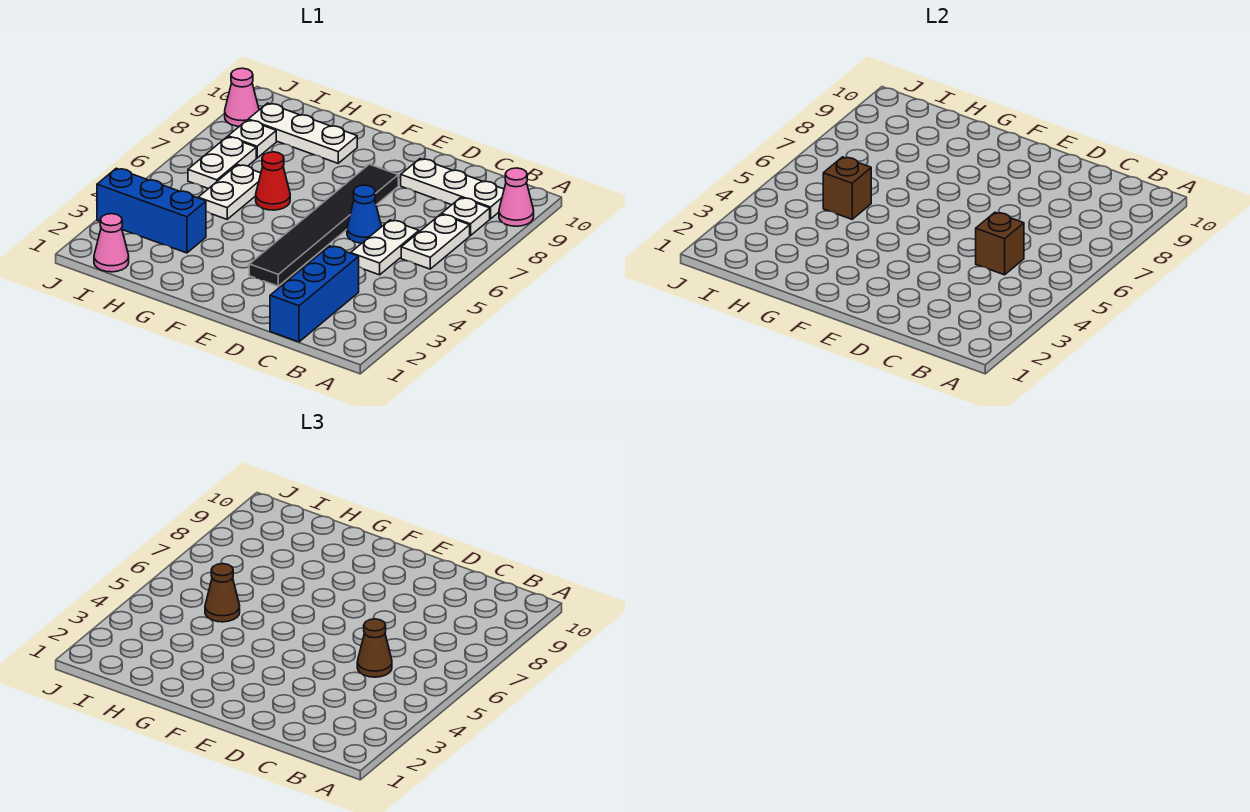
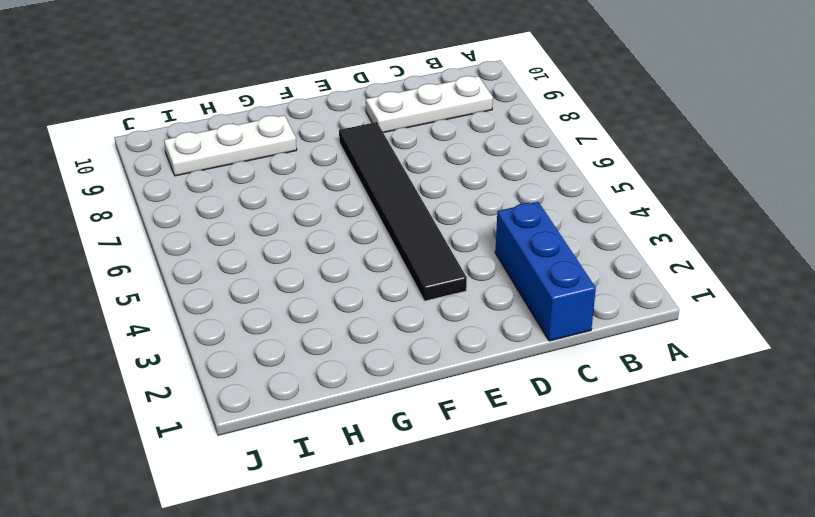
none -> pink cone A9 level 1
none -> white plate B6:B7 level 1
none -> white plate B8 level 1

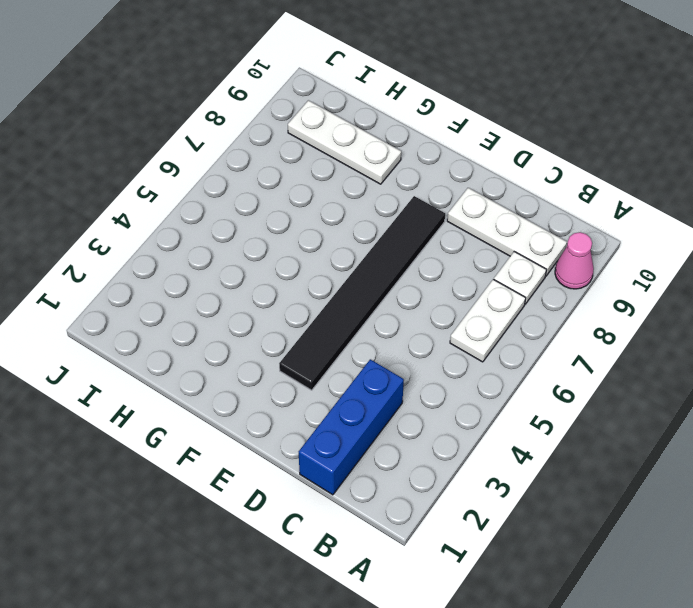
none -> white plate C5:C6 level 1
none -> blue cone D6 level 1
none -> red cone G6 level 1

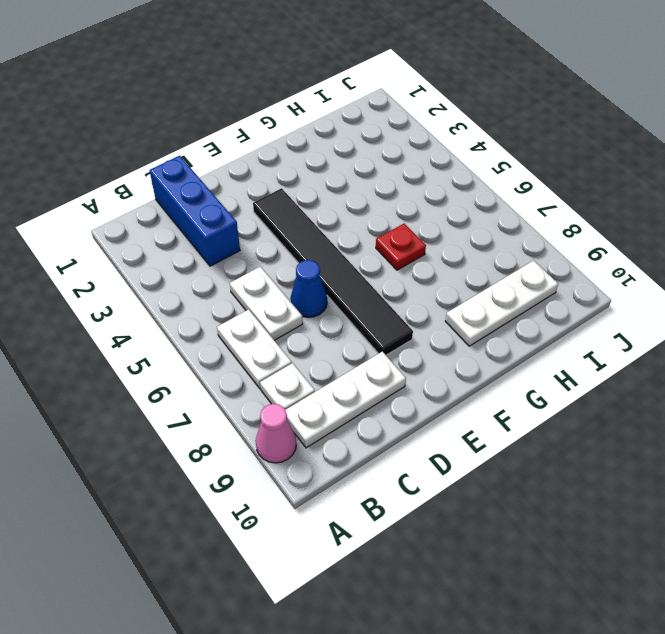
red plate G6 level 1 -> red cone G6 level 1
none -> blue brick H3:J3 level 1
none -> white plate H5:H6 level 1
none -> pink cone I1 level 1

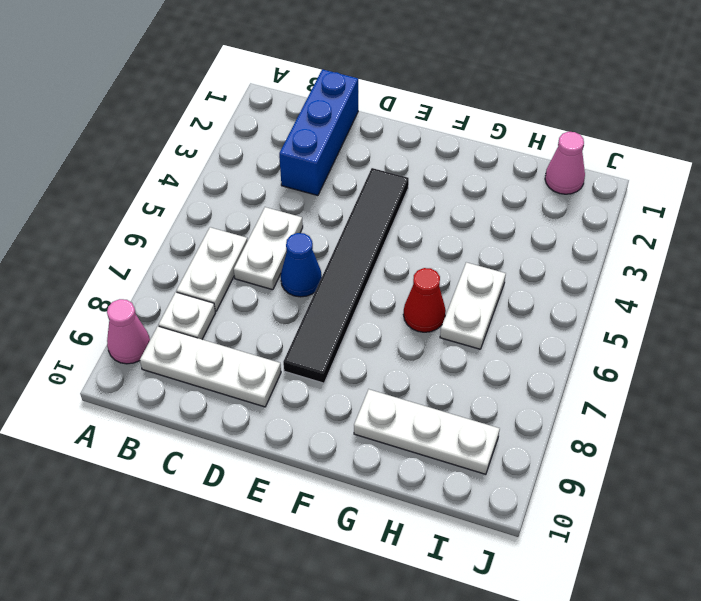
none -> blue brick H3:J3 level 1
none -> white plate I6:I7 level 1
none -> white plate I8 level 1

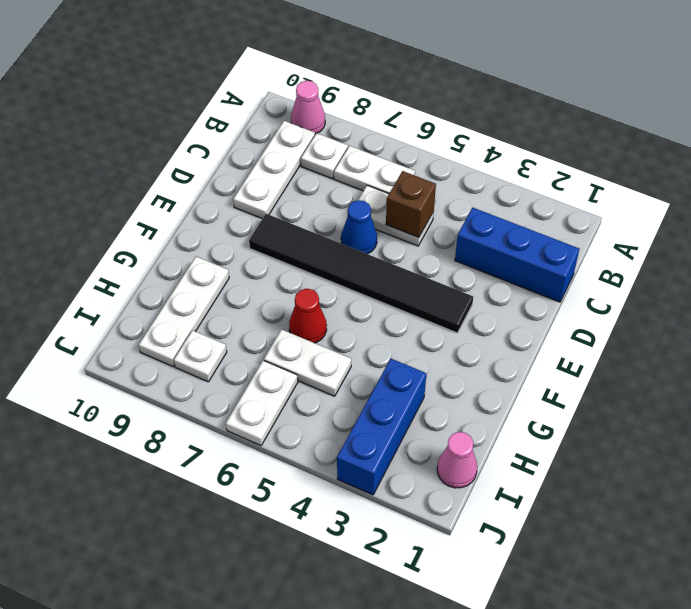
white plate I6:J6 level 1 -> white plate I6:I7 level 1
none -> pink cone J9 level 1
none -> brown brick H5 level 2
none -> brown cone C5 level 3

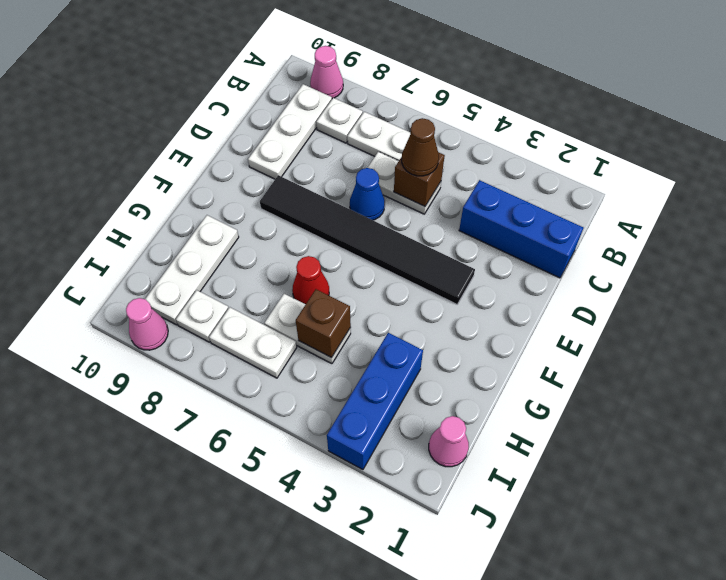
none -> brown cone H5 level 3

